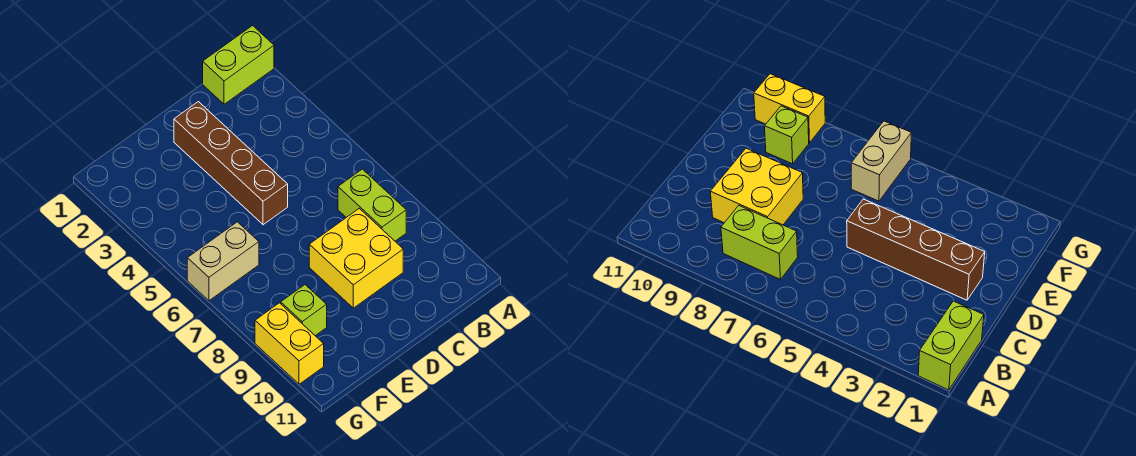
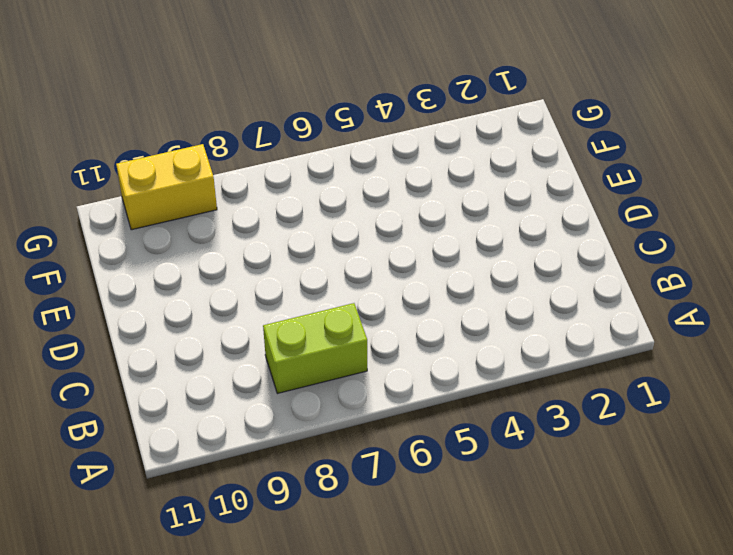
none -> lime brick A1:B1 level 1
none -> yellow brick C8:D9 level 1

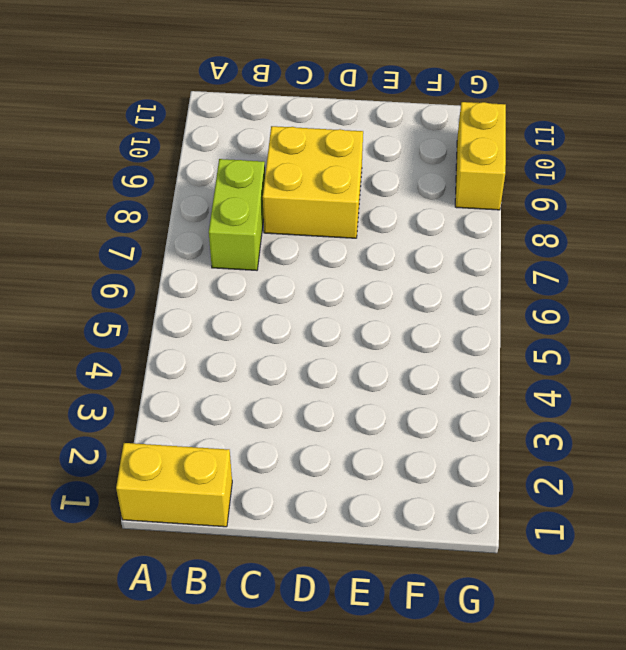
yellow brick A1:B1 level 1 -> lime brick A1:B1 level 1
none -> brown brick D2:D5 level 1
none -> tan brick F6:G6 level 1

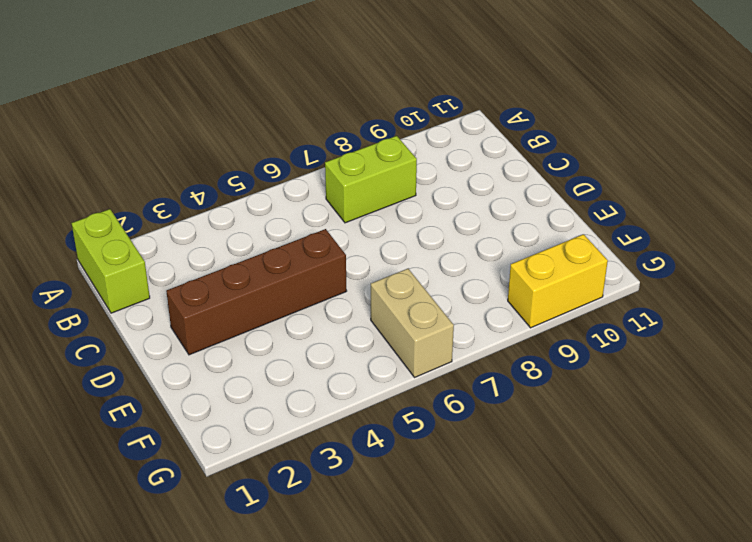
none -> yellow brick C8:D9 level 1
none -> lime brick F9 level 1

